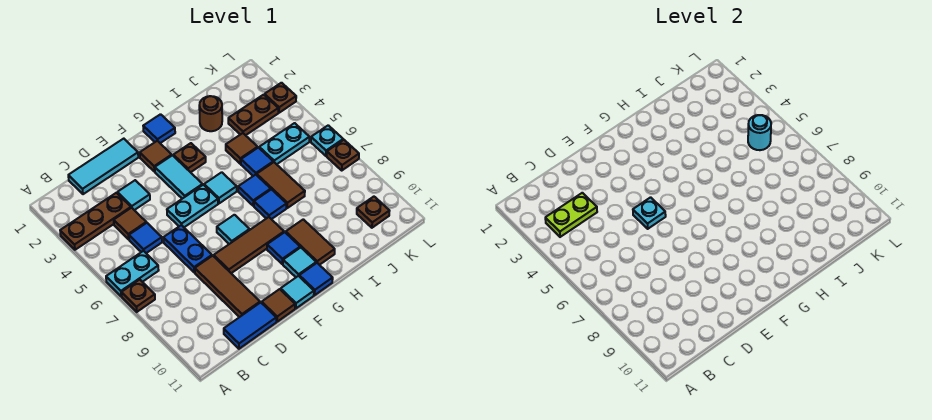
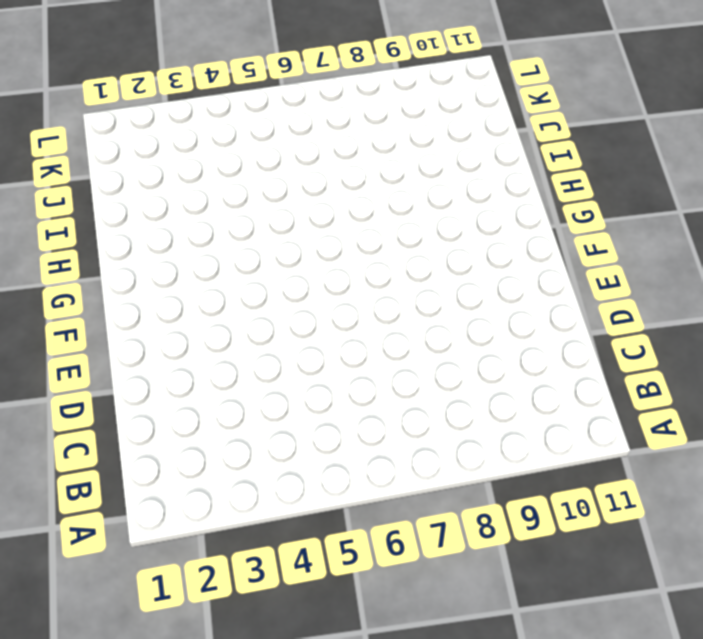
none -> brown plate A3:C3 level 1
none -> cyan plate A6:B6 level 1
none -> brown plate A7 level 1
none -> cyan tile C1:E1 level 1

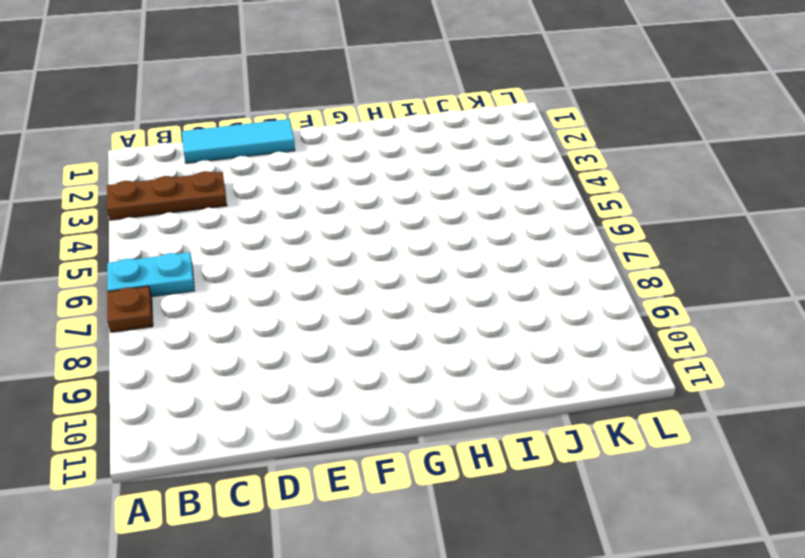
none -> brown tile C4 level 1
none -> blue tile C5 level 1
none -> blue tile C11:D11 level 1
none -> cyan tile D3 level 1

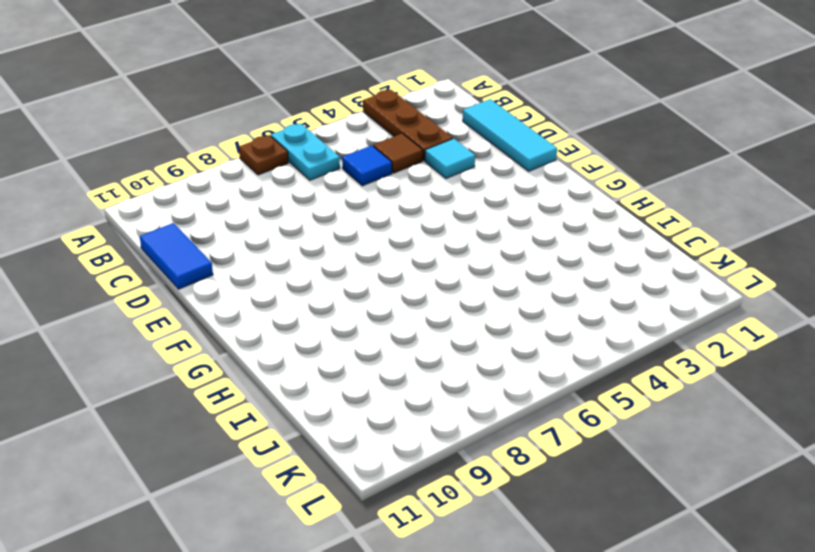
none -> blue plate D6:D7 level 1
none -> brown tile D8:D10 level 1
none -> cyan plate E5:F5 level 1
none -> brown tile E8:G8 level 1

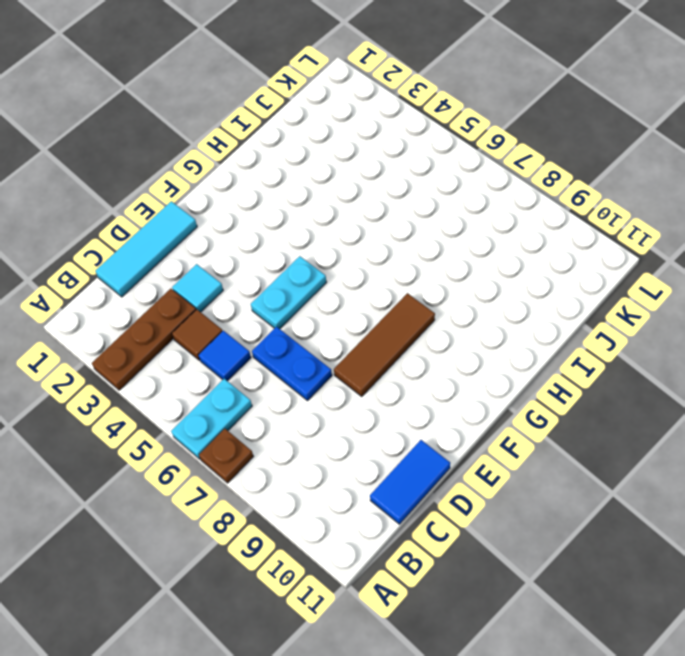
none -> brown tile D8:D10 level 1
none -> brown tile E11 level 1
none -> brown tile F2 level 1
none -> cyan tile F3:F4 level 1

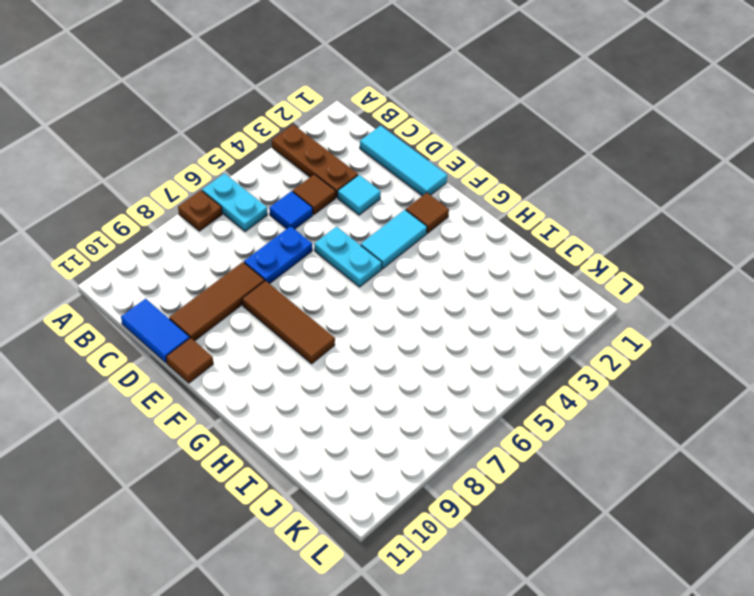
none -> cyan tile F7 level 1
none -> cyan tile F11 level 1
none -> blue tile G1 level 1
none -> brown plate G3 level 1

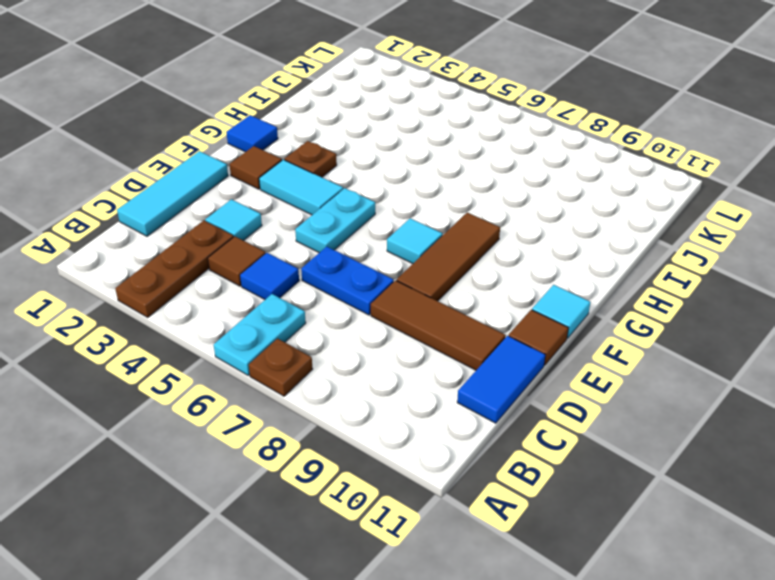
none -> cyan tile G5 level 1
none -> blue tile G9 level 1
none -> cyan tile G10 level 1
none -> blue tile G11 level 1

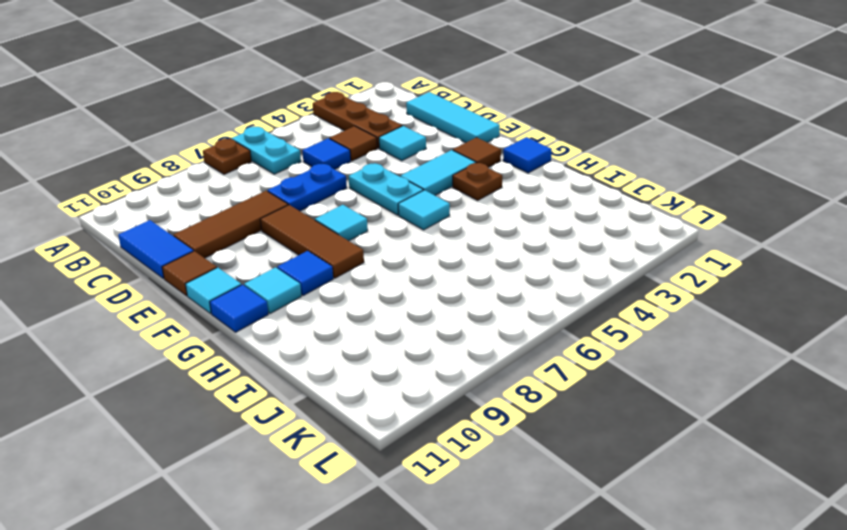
none -> blue tile H6 level 1
none -> blue tile H7 level 1
none -> brown tile H9:H10 level 1
none -> brown round brick I2 level 1

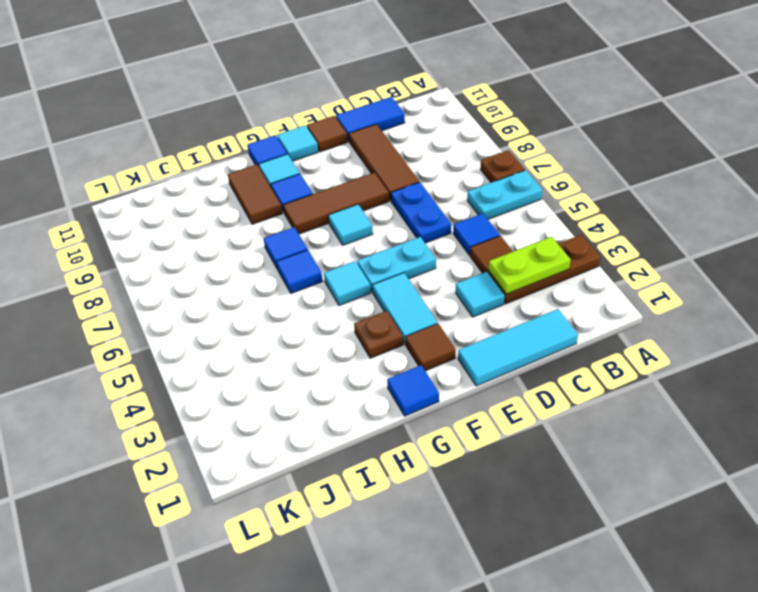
none -> brown round brick I2 level 1
none -> brown tile I4 level 1
none -> blue tile I5 level 1
none -> brown tile I6:I7 level 1

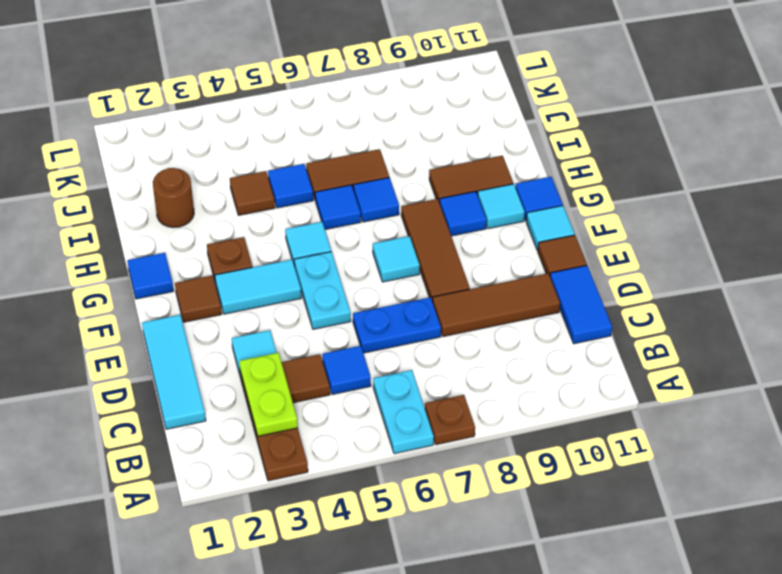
none -> brown plate J3:K3 level 1
none -> cyan plate J5:K5 level 1
none -> brown plate K10 level 1
none -> brown plate L3 level 1

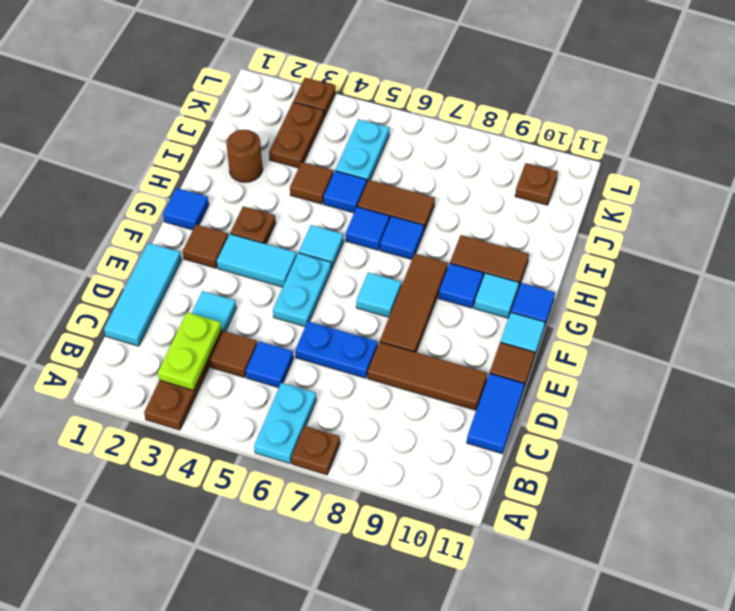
none -> cyan plate L6 level 1
none -> brown plate L7 level 1
none -> cyan plate E5 level 2
none -> cyan round brick K5 level 2

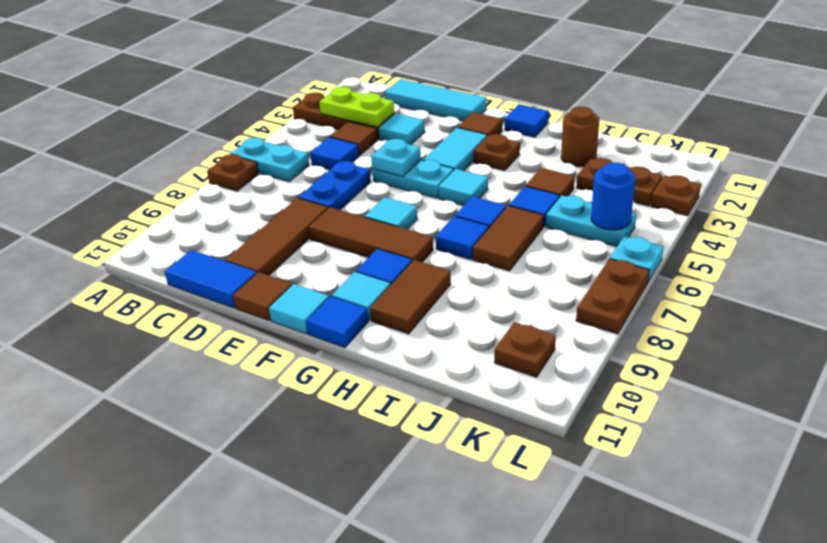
blue round brick K5 level 2 -> cyan round brick K5 level 2
brown plate L7:L8 level 1 -> brown plate L7 level 1

